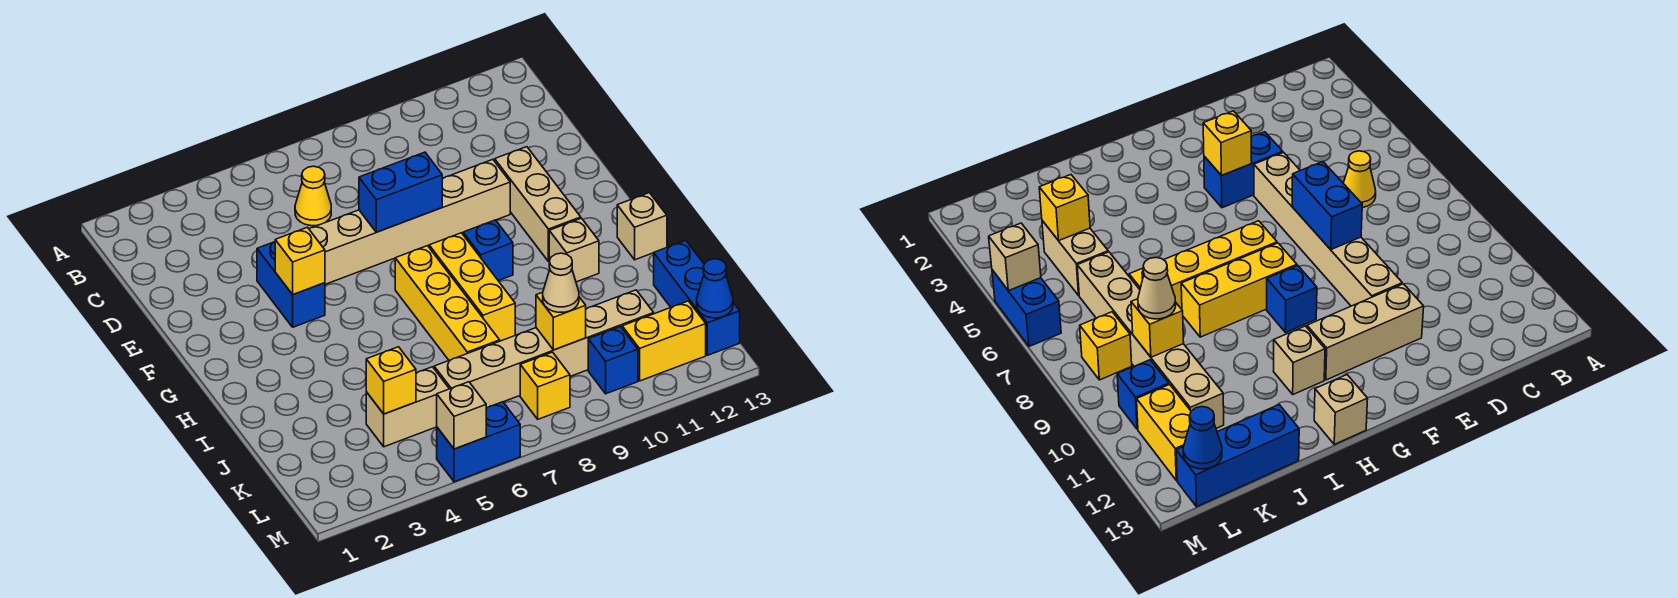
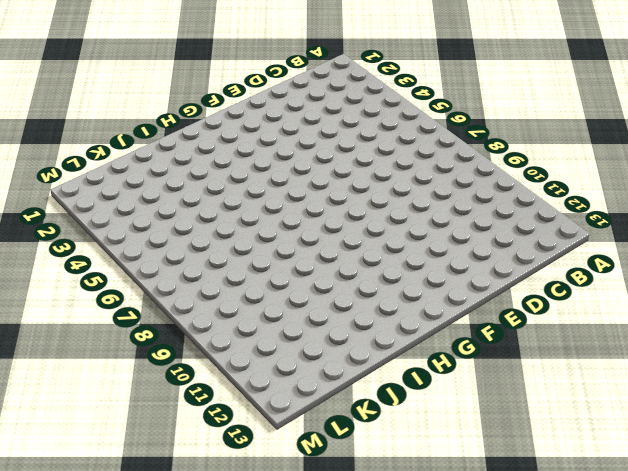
none -> yellow cone C6 level 1
none -> blue brick E4:F4 level 1
none -> tan brick E5:E10 level 1

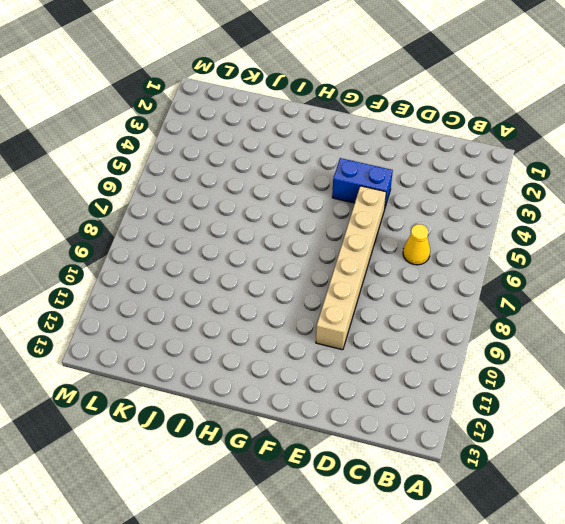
none -> tan brick E11:G11 level 1
none -> yellow brick G7:J7 level 1
none -> yellow brick G8:I8 level 1

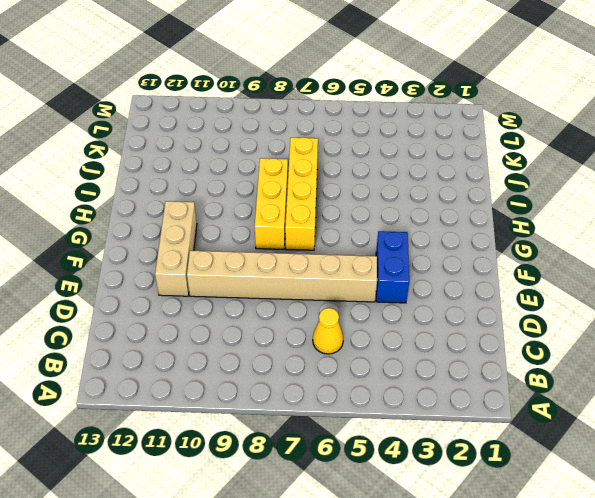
none -> blue brick G9 level 1
none -> tan brick H11 level 1
none -> tan brick H13 level 1

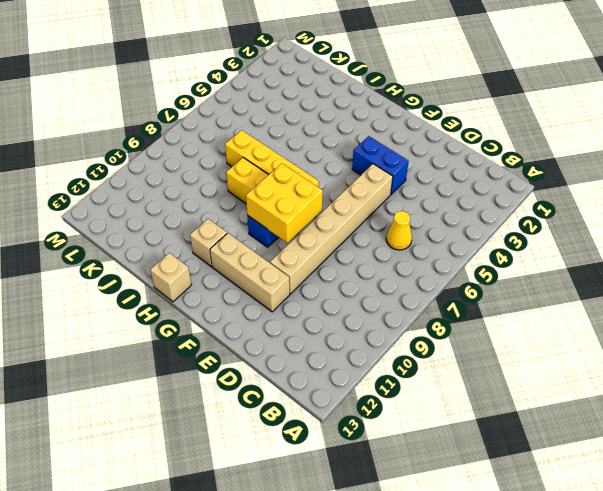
yellow brick F8:G9 level 2 -> none
none -> blue brick J13:L13 level 1
none -> tan brick K4:K5 level 1
none -> tan brick K6:K11 level 1

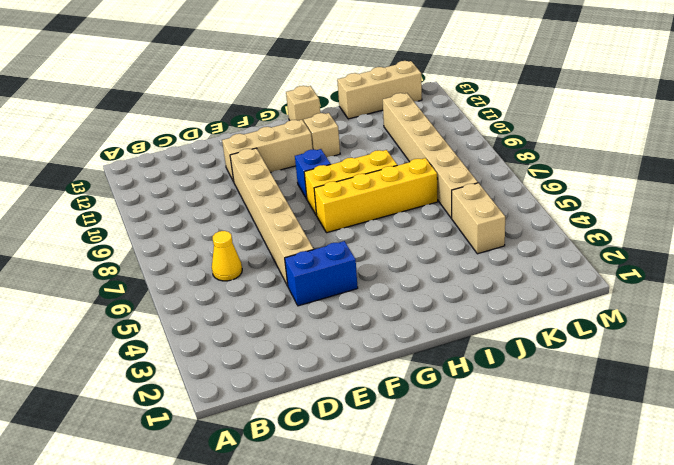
tan brick J13:L13 level 1 -> blue brick J13:L13 level 1
none -> yellow brick L8 level 1
none -> blue brick L10 level 1
none -> yellow brick L11:L12 level 1

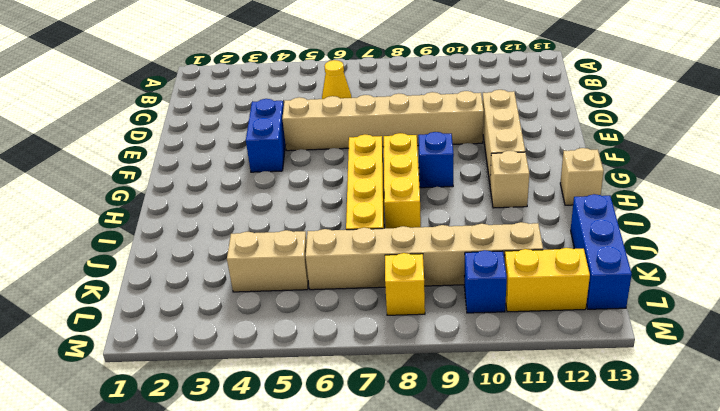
none -> blue brick M5:M6 level 1
none -> blue brick E7:E8 level 2
none -> yellow brick F4 level 2

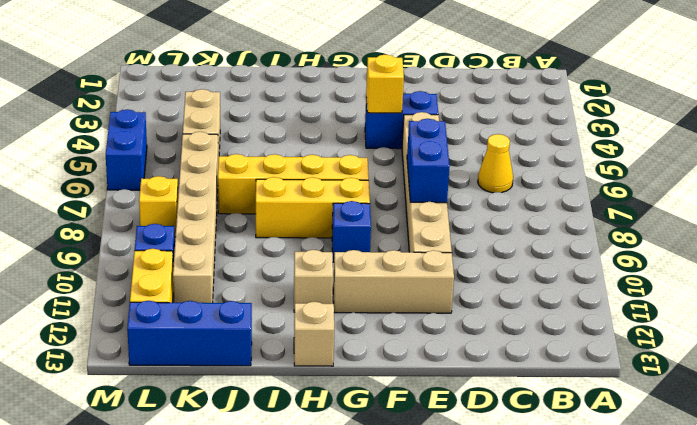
none -> yellow brick K4 level 2
none -> yellow brick K9 level 2
none -> blue cone L13 level 2

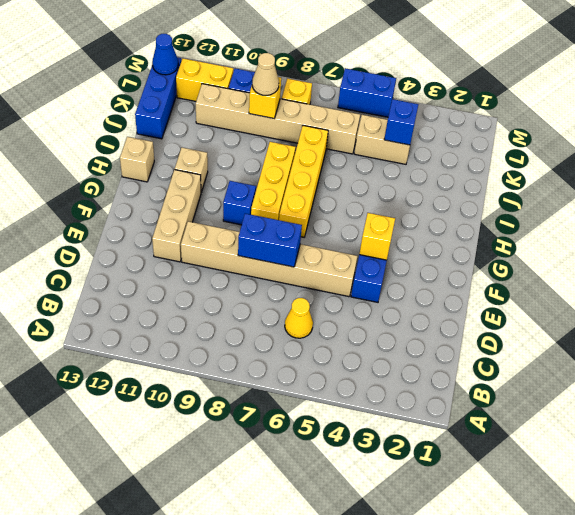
blue brick K4 level 2 -> yellow brick K4 level 2
none -> tan brick M5 level 2

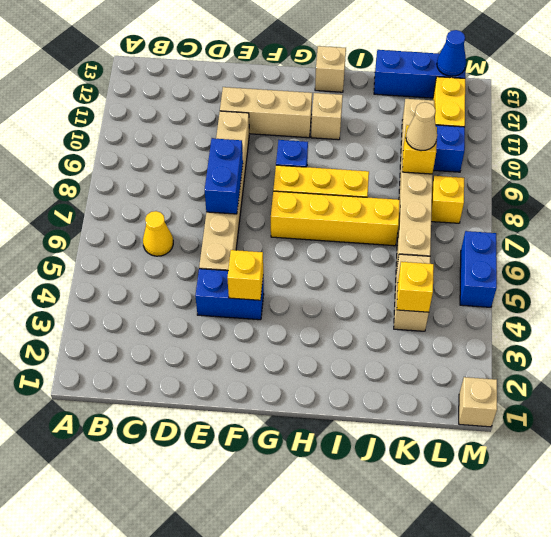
tan brick M1 level 1 -> tan brick M5 level 2

